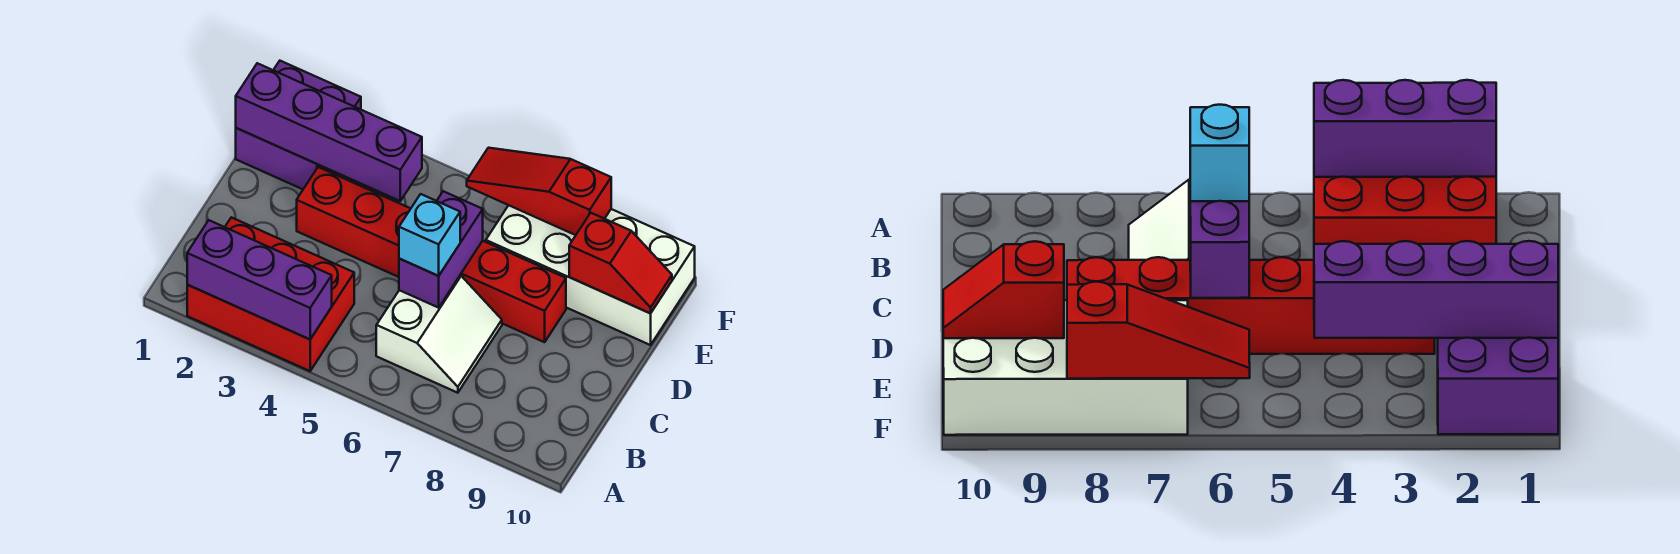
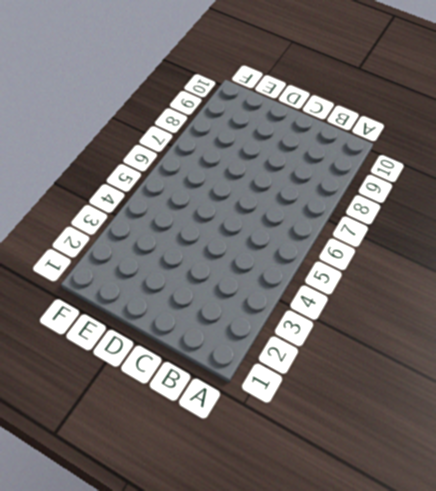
none -> red brick A2:B4 level 1
none -> white slope B6:C7 level 1 top 6

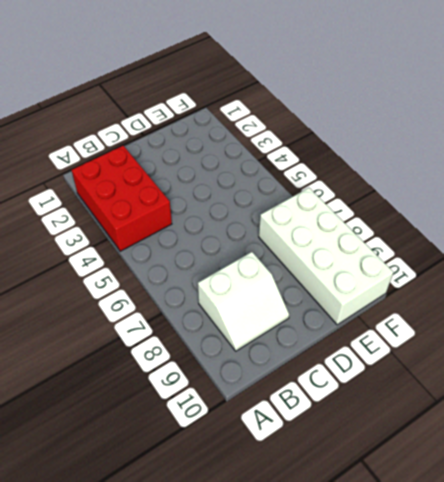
white slope B8:C9 level 1 top 8 -> white slope B6:C7 level 1 top 6
none -> red brick D3:D8 level 1
none -> purple brick E1:F2 level 1

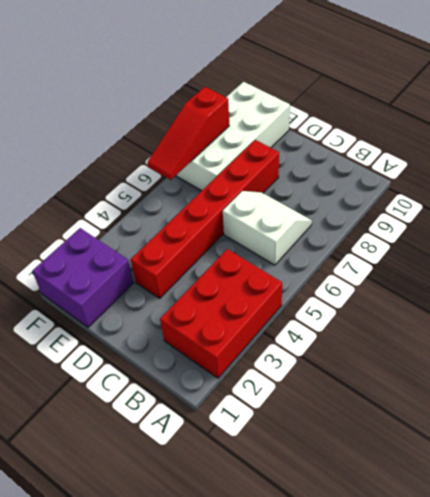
none -> purple brick A2:A4 level 2
none -> purple brick C6:D6 level 2

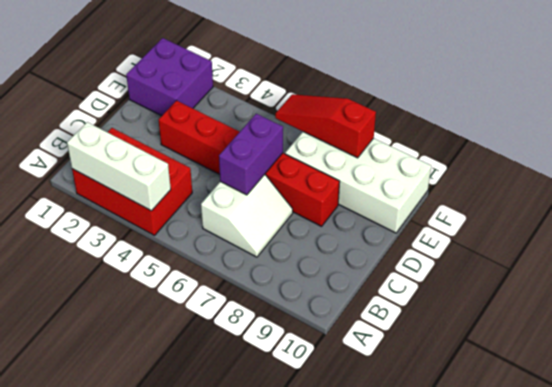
white brick A2:A4 level 2 -> purple brick A2:A4 level 2
none -> purple brick E1:E4 level 2
none -> red slope E9:E10 level 2 top 9

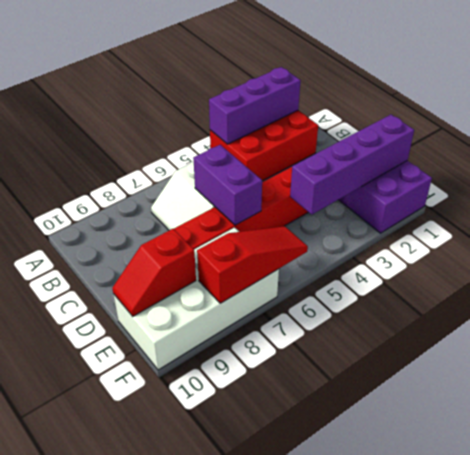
none -> cyan brick C6 level 3

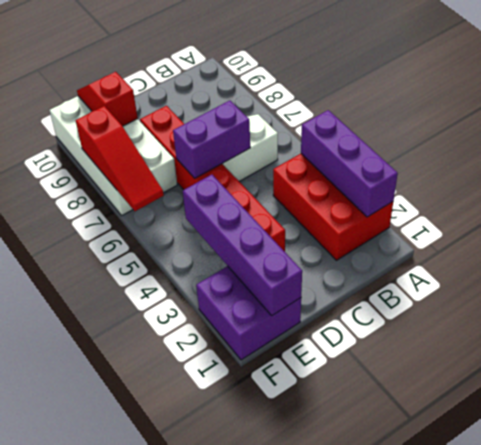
none -> cyan brick C6 level 3

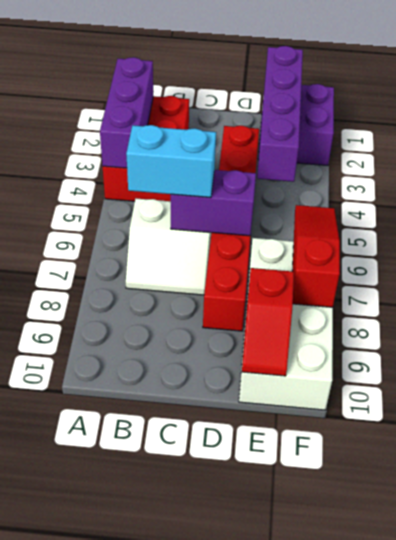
cyan brick B6:C6 level 3 -> cyan brick C6 level 3

